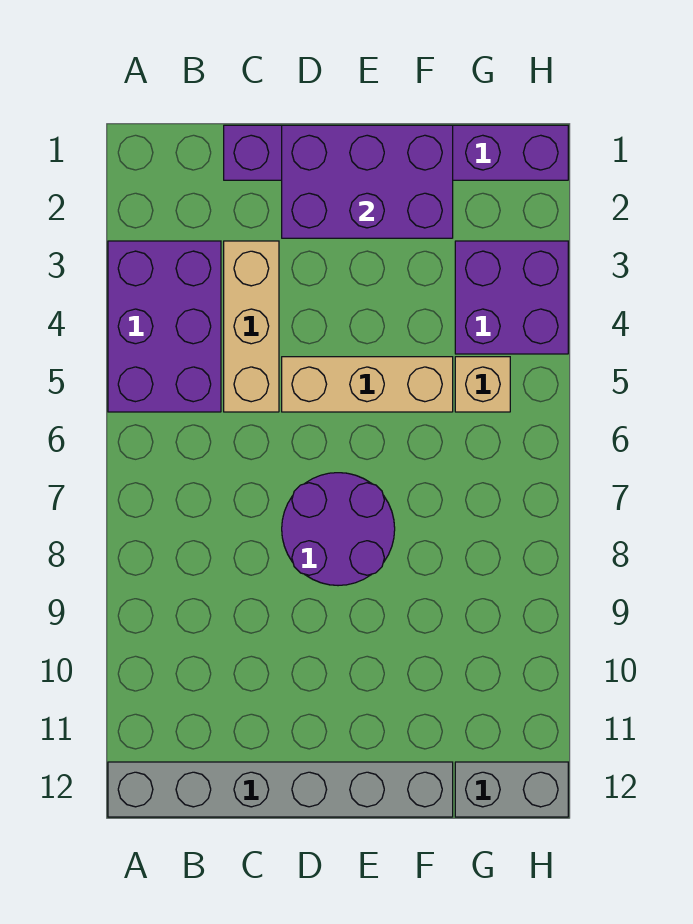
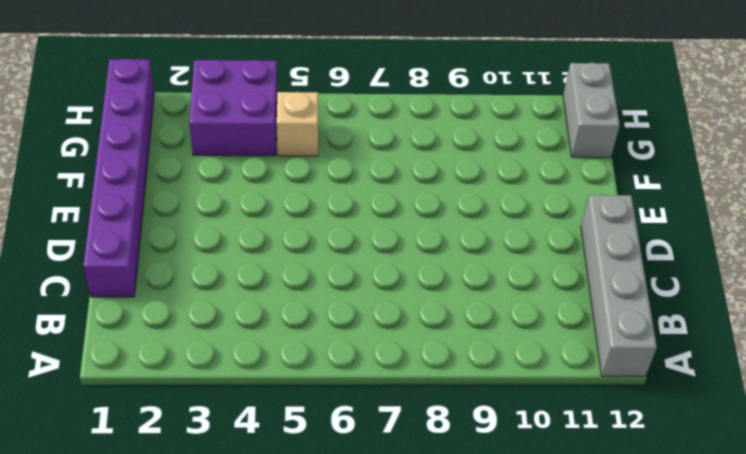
grey brick A12:D12 level 1 -> grey brick A12:F12 level 1
none -> purple brick A3:B5 level 1
none -> tan brick C3:C5 level 1

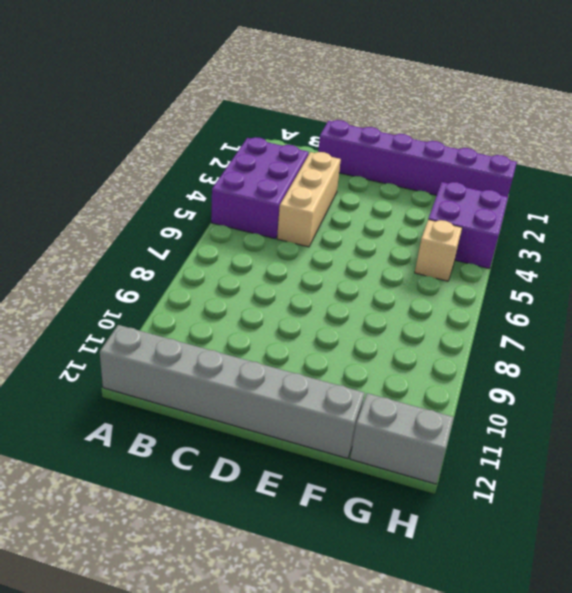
none -> tan brick D5:F5 level 1
none -> purple round brick D7:E8 level 1

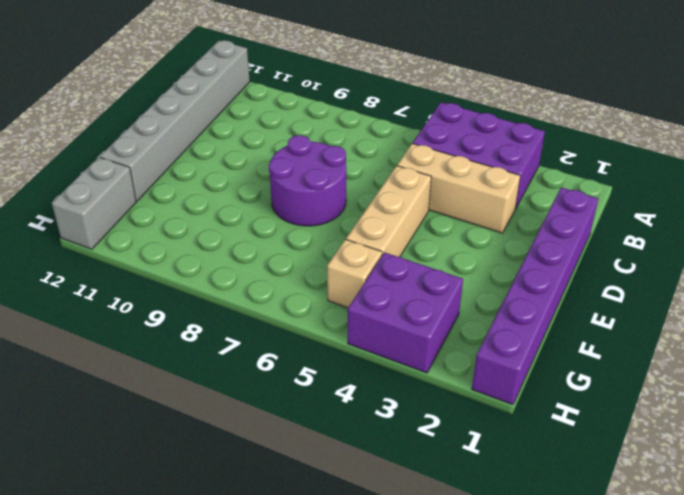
none -> purple brick D1:F2 level 2

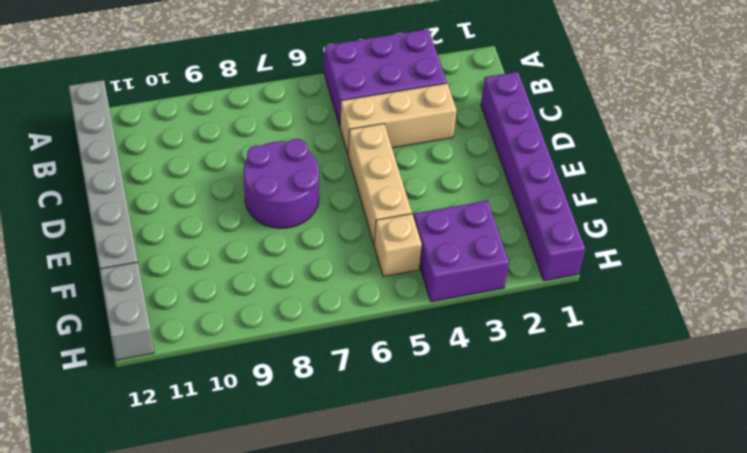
none -> purple brick D1:F2 level 2

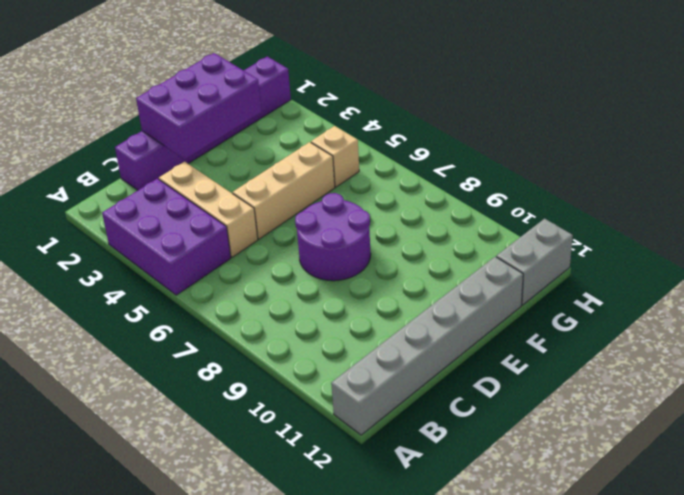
none -> purple brick G3:H4 level 1

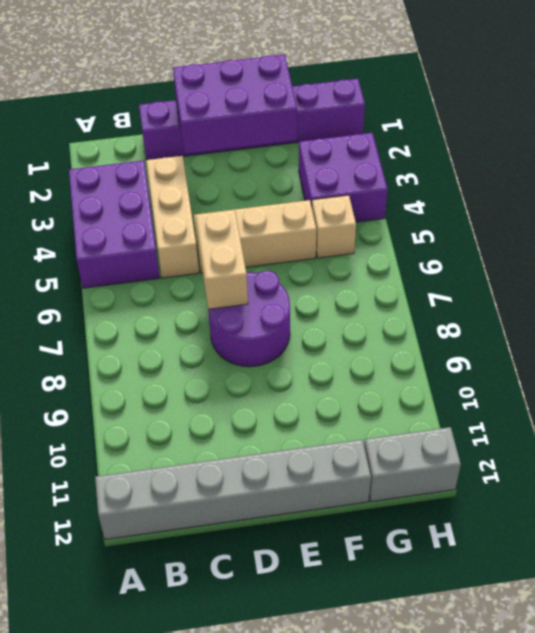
tan brick D6:D7 level 2 -> none

